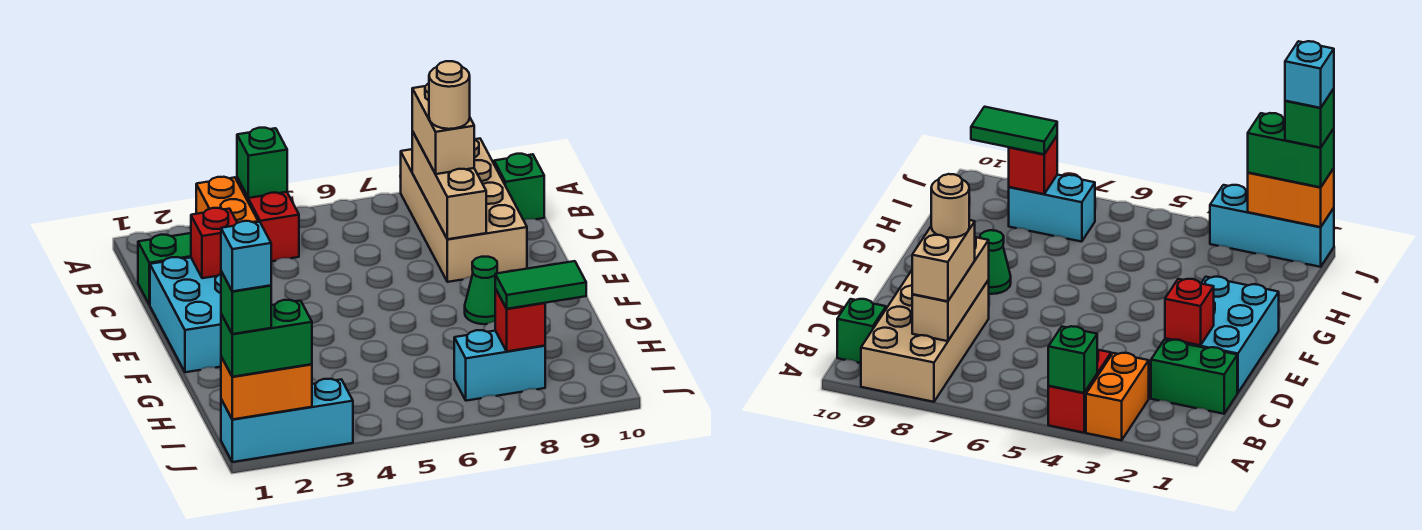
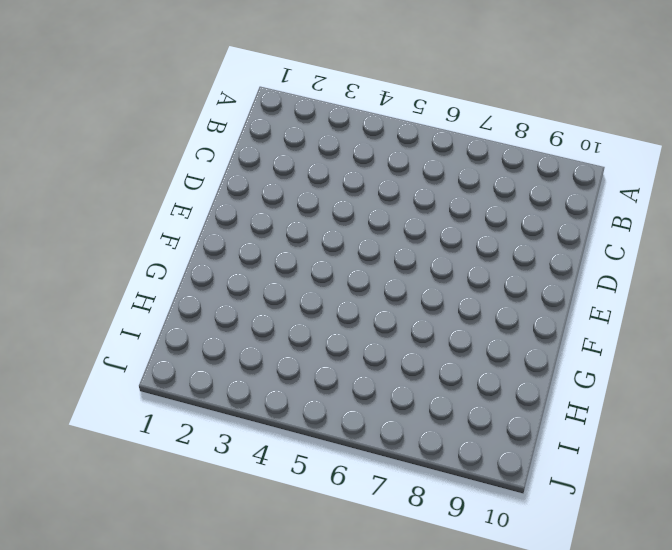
none -> orange brick A3:B3 level 1
none -> red brick A4:B4 level 1
none -> tan brick A8:D9 level 1

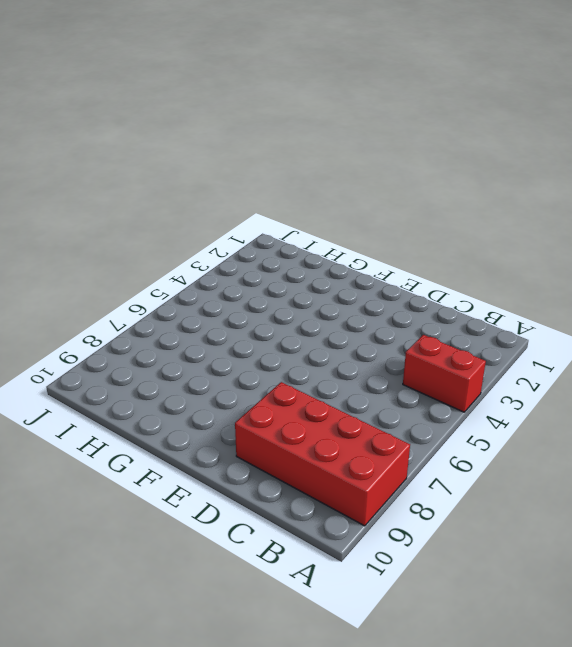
red brick A8:D9 level 1 -> tan brick A8:D9 level 1
none -> orange brick A3:B3 level 1
none -> green brick B10 level 1
none -> green brick C1:C2 level 1

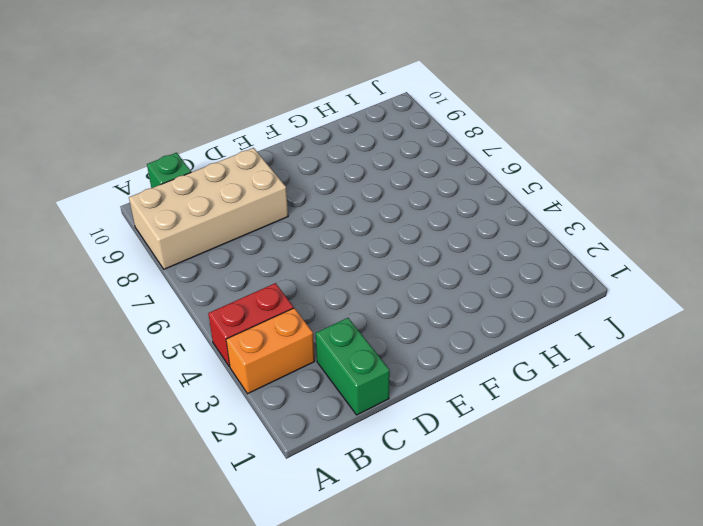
none -> cyan brick D1:F2 level 1
none -> green cone F8 level 1
none -> cyan brick I7:I8 level 1

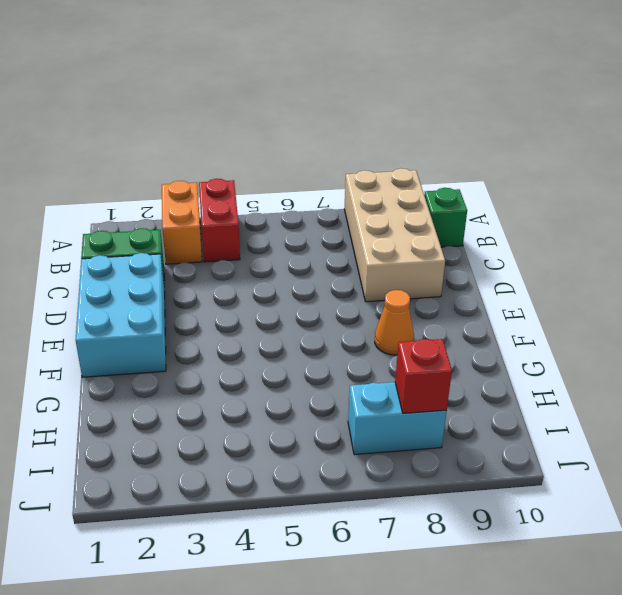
orange cone F8 level 1 -> green cone F8 level 1
none -> cyan brick J1:J3 level 1
none -> green brick A4 level 2
none -> tan brick B8:D8 level 2

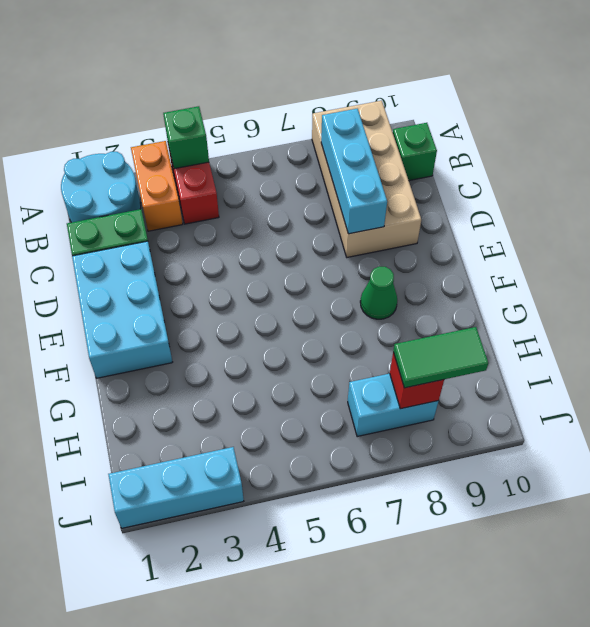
cyan round brick A1:B2 level 1 -> none
cyan brick B8:D8 level 2 -> tan brick B8:D8 level 2
none -> red brick D2 level 2
none -> orange brick J1:J2 level 2
none -> tan brick B8:C8 level 3

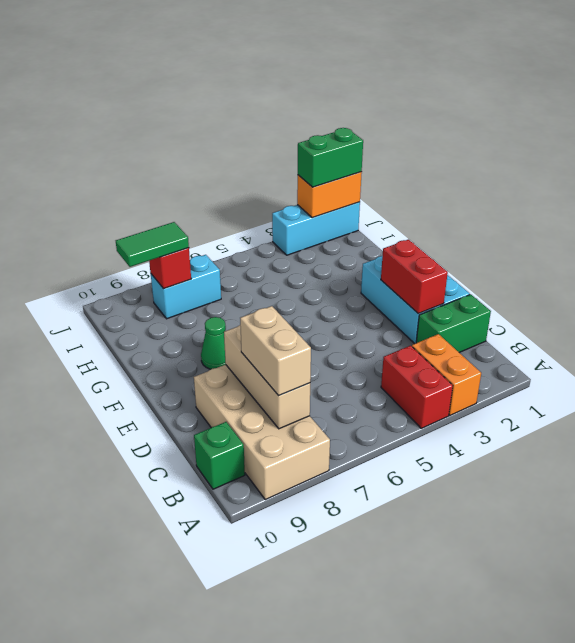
red brick D2:E2 level 2 -> red brick D2 level 2
none -> green brick A4 level 2
none -> tan round brick C8 level 4
none -> green brick J1 level 4

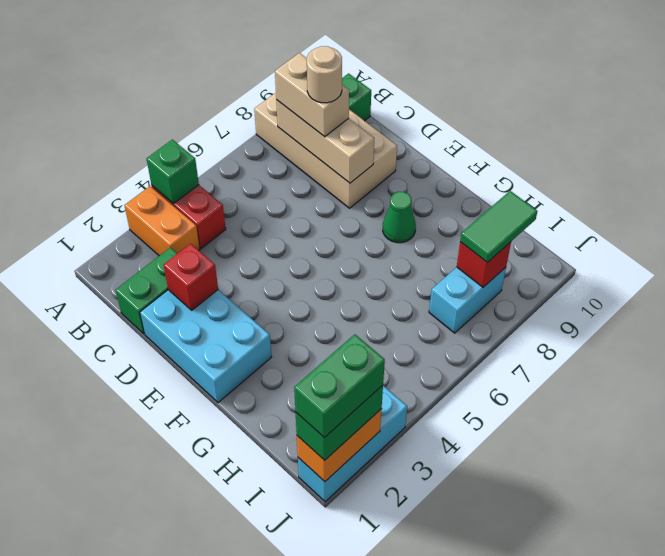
green brick J1:J2 level 4 -> green brick J1 level 4
none -> cyan brick J1 level 5

